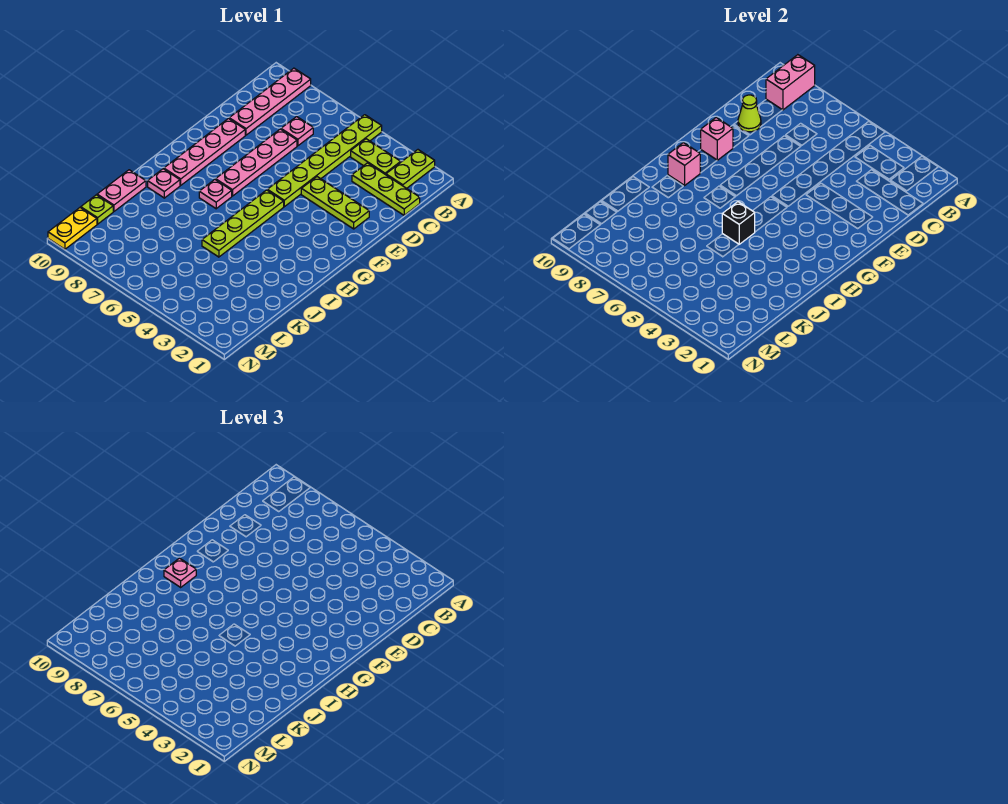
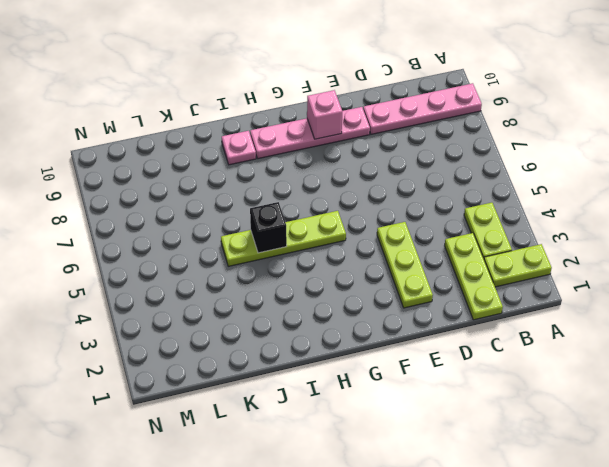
none -> lime plate A5:F5 level 1
none -> pink plate C7 level 1
none -> pink plate D7:G7 level 1

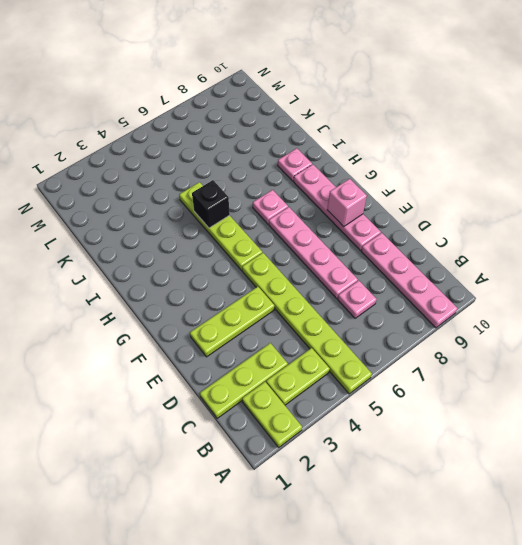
none -> pink plate J10:K10 level 1
none -> lime plate L10 level 1
none -> yellow plate M10:N10 level 1

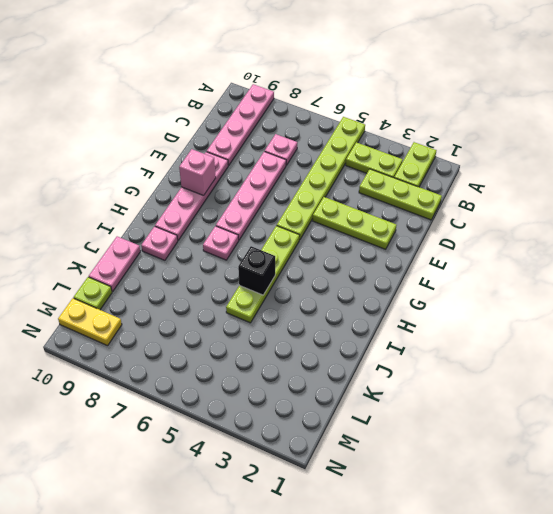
yellow plate M9:M10 level 1 -> yellow plate M10:N10 level 1
none -> pink brick A9:B9 level 2
none -> lime cone D9 level 2
none -> pink brick H9 level 2

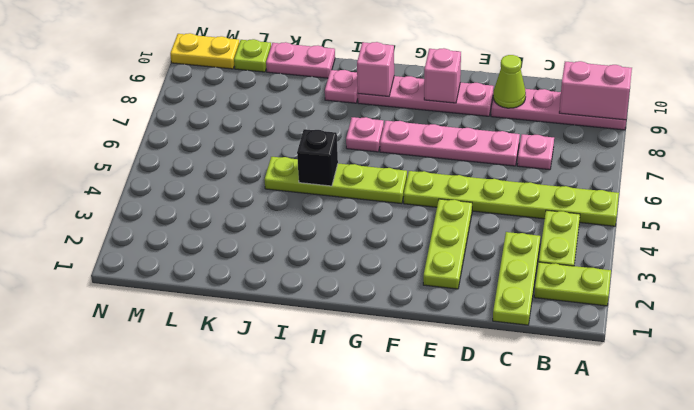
none -> pink plate H9 level 3

